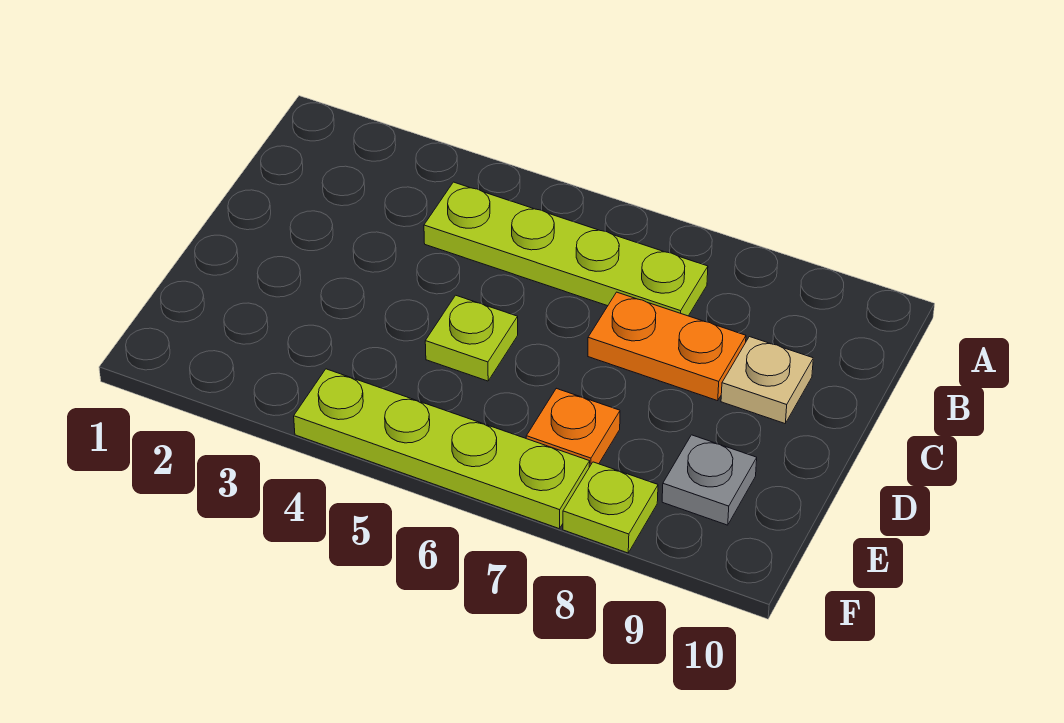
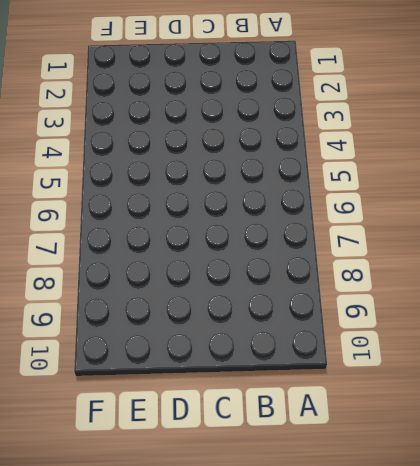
none -> lime plate B4:B7 level 1
none -> orange plate C7:C8 level 1

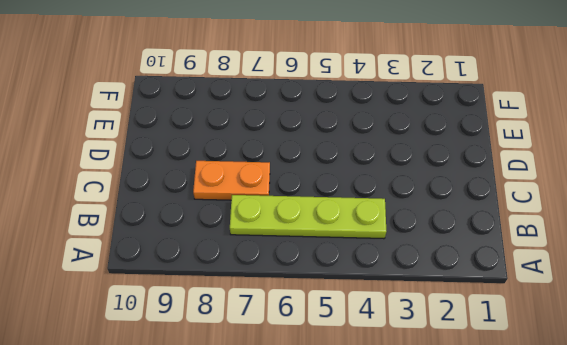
none -> tan plate C9 level 1
none -> lime plate D5 level 1

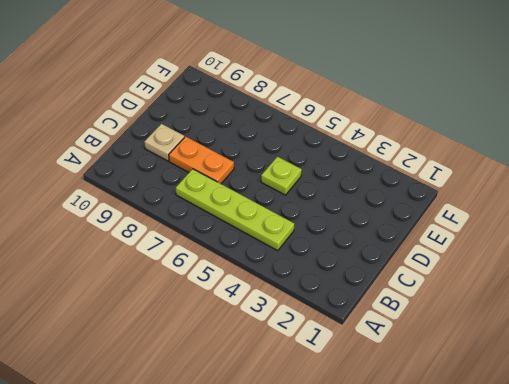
none -> orange plate E7 level 1
none -> grey plate E9 level 1

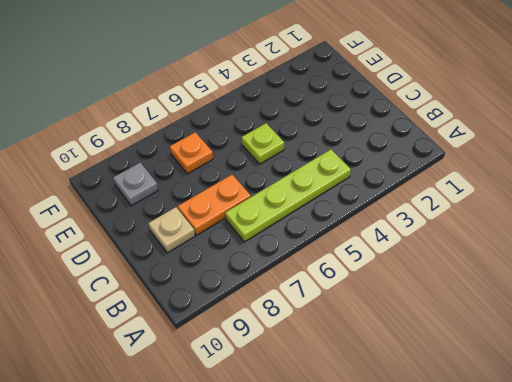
none -> lime plate F4:F7 level 1
none -> lime plate F8 level 1

